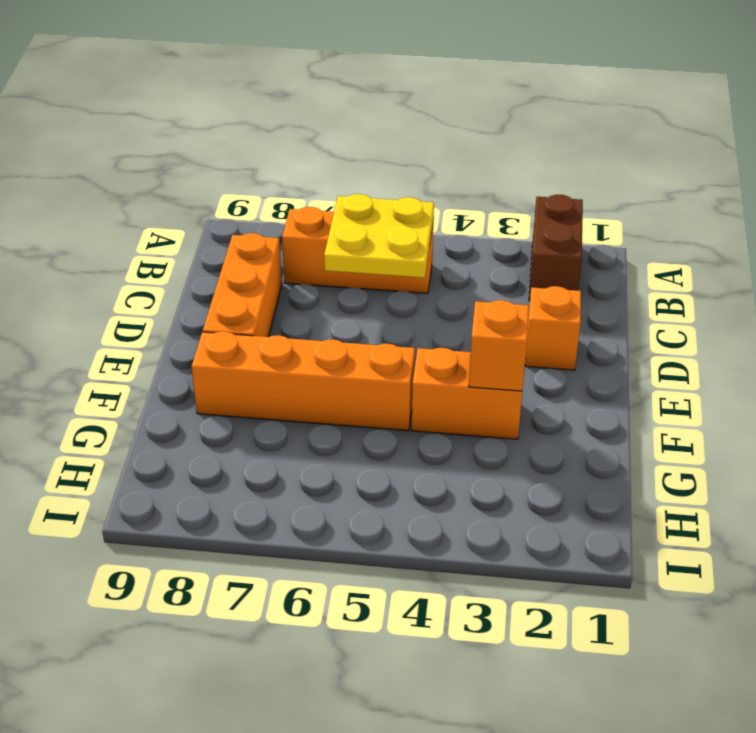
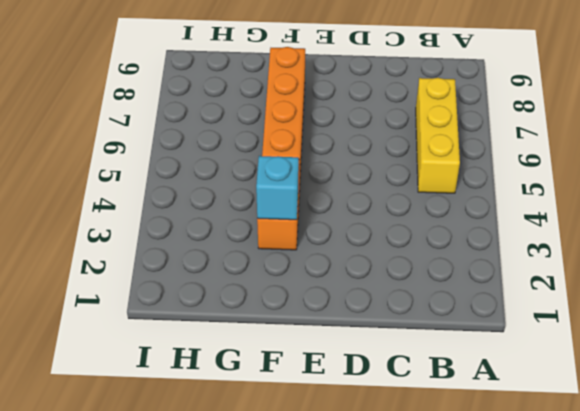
yellow brick B5:B7 level 1 -> orange brick B5:B7 level 1
cyan brick F3 level 2 -> orange brick F3 level 2
none -> brown brick A2:B2 level 1
none -> orange brick C8:E8 level 1

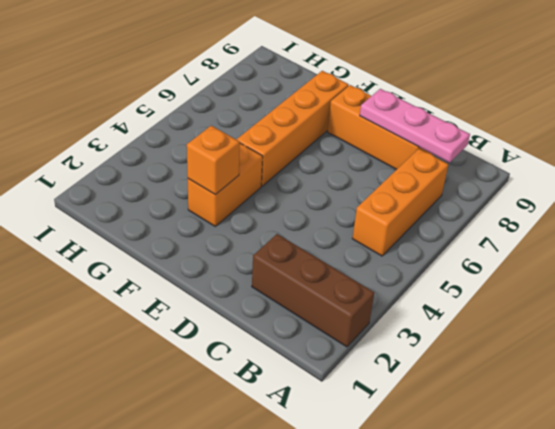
brown brick A2:C2 level 1 -> brown brick A2:B2 level 1
pink plate B8:D8 level 2 -> none
none -> orange brick D2 level 1
none -> yellow plate B5:C6 level 2

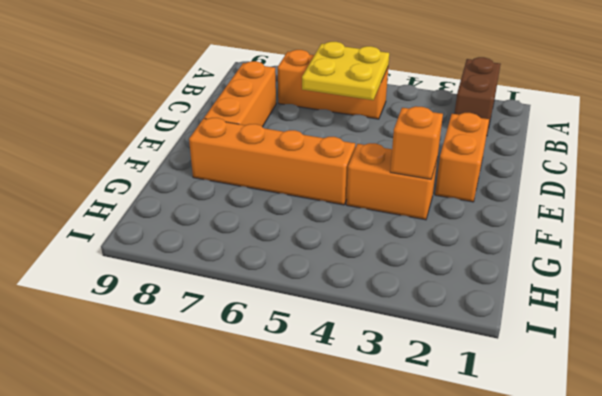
orange brick D2:E2 level 1 -> orange brick D2 level 1

